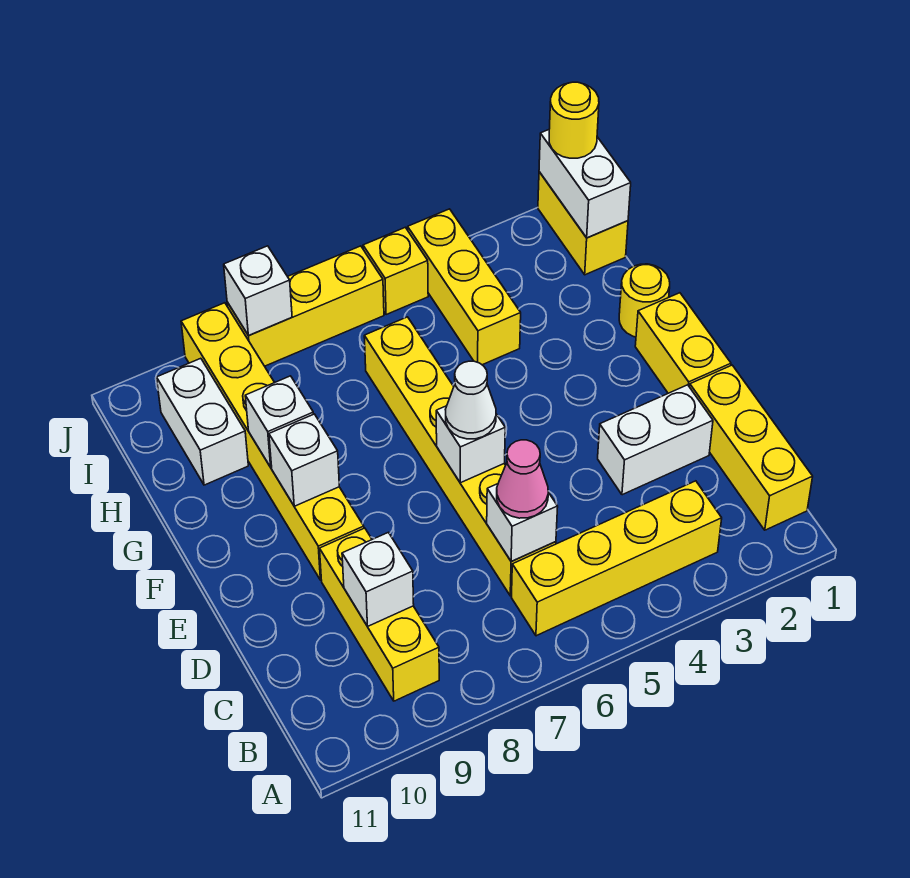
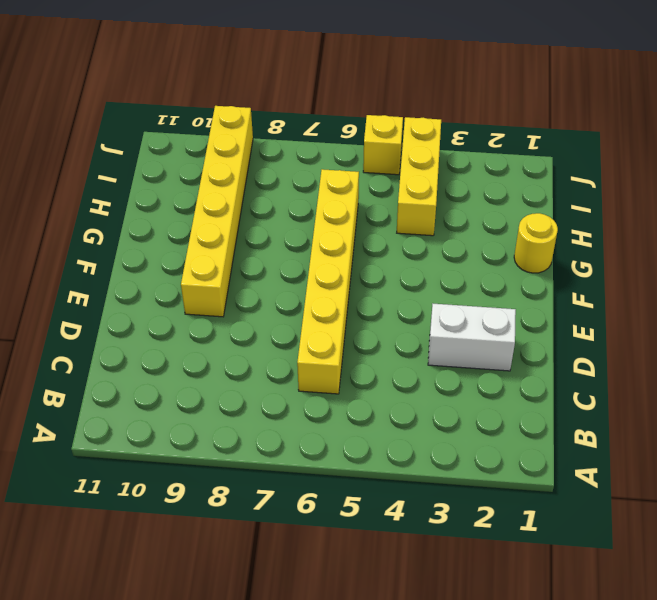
none -> yellow brick B1:D1 level 1
none -> yellow brick B3:B6 level 1
none -> yellow brick B9:D9 level 1

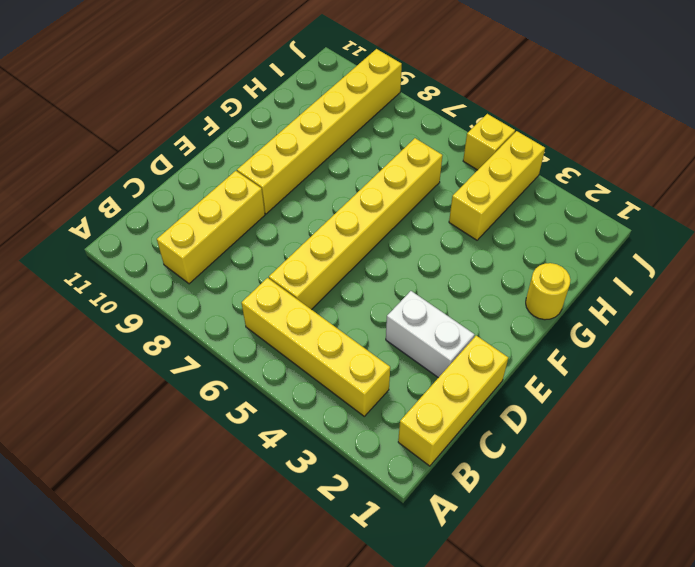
none -> yellow brick E1:F1 level 1
none -> white brick H10:I10 level 1
none -> yellow brick I1:J1 level 1

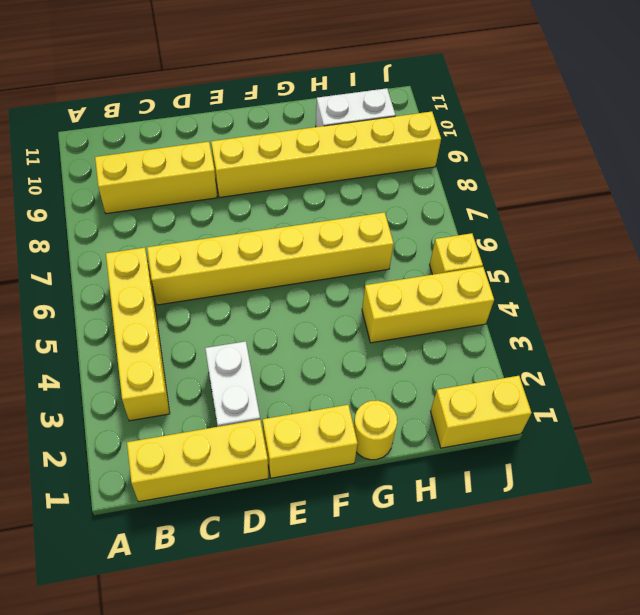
none -> yellow brick J6:J8 level 1
none -> white brick C6 level 2
none -> white brick C9 level 2

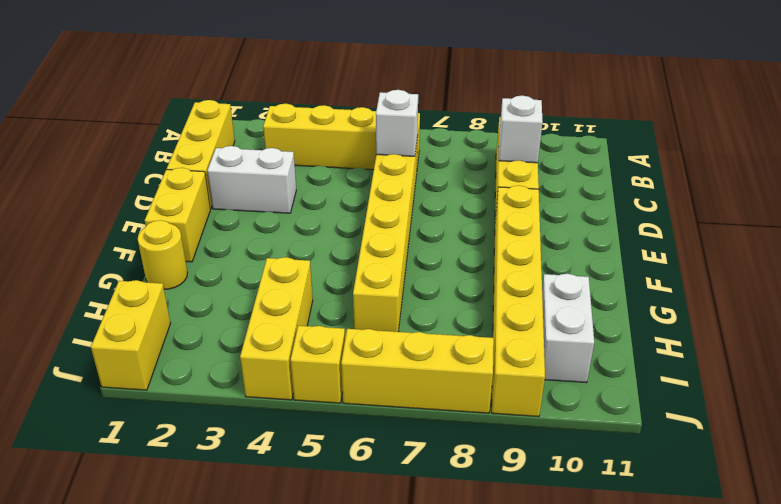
none -> white brick E6 level 2
none -> white brick F9 level 2
none -> white brick G9 level 2

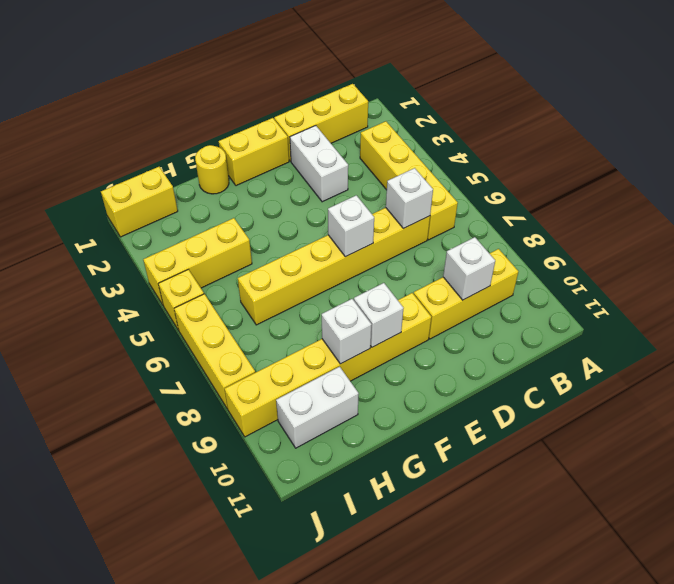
none -> white brick I1:J1 level 2
none -> white brick J8 level 2
none -> pink cone C6 level 3

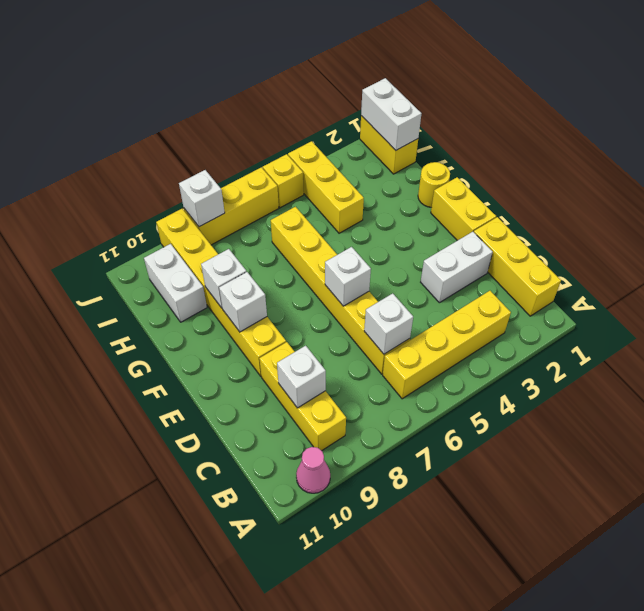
pink cone A10 level 1 -> pink cone C6 level 3
none -> white cone E6 level 3
none -> yellow round brick J1 level 3

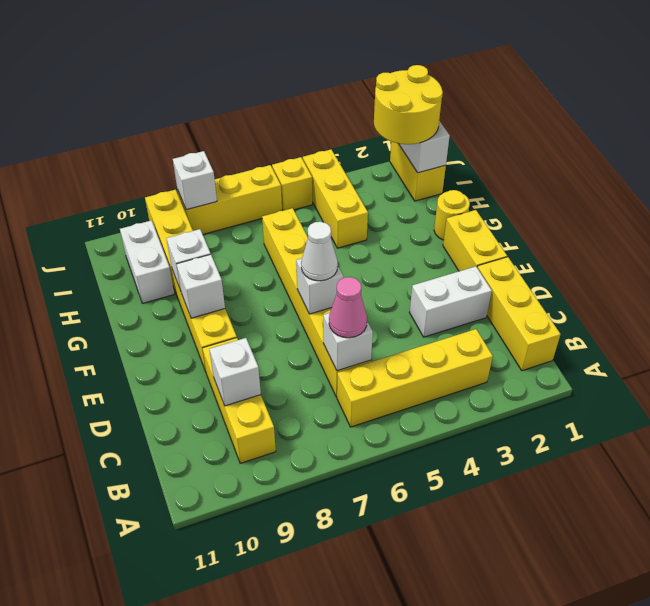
yellow round brick I1:J2 level 3 -> yellow round brick J1 level 3

